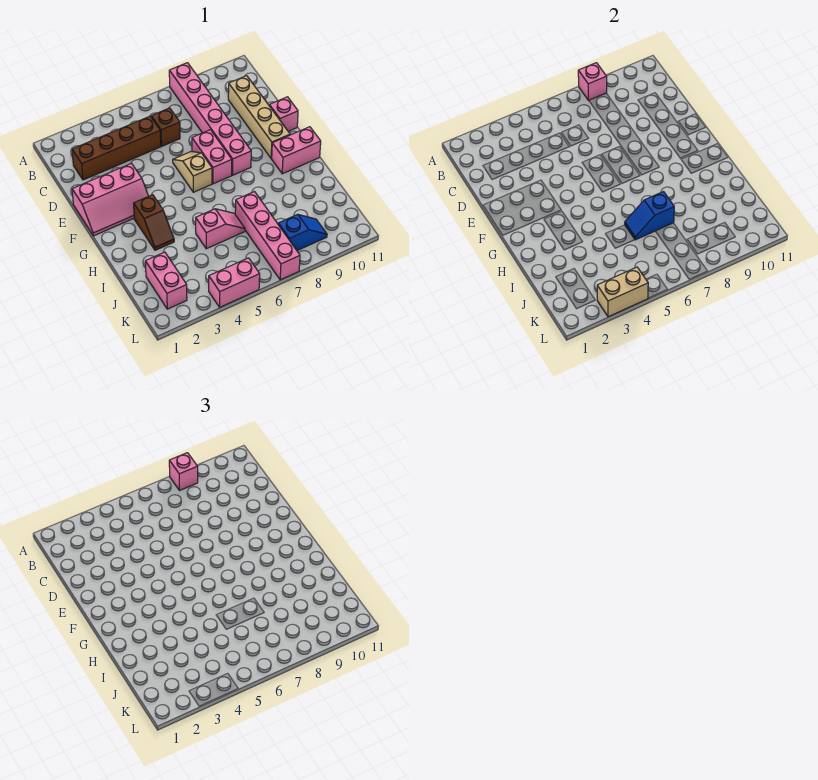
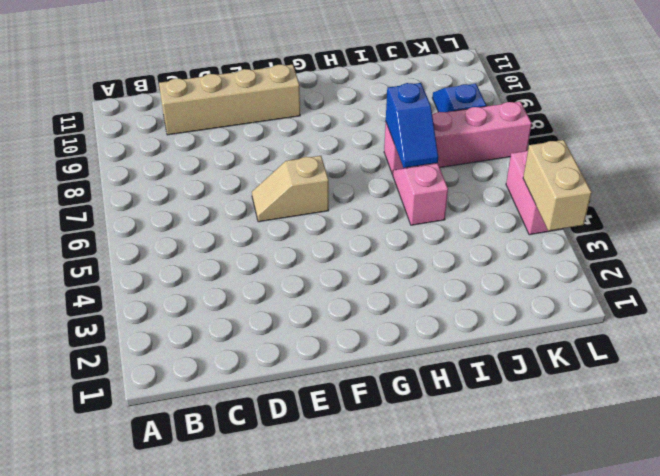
none -> pink brick A8:F8 level 1
none -> brown brick C2:C5 level 1
none -> brown brick C6 level 1

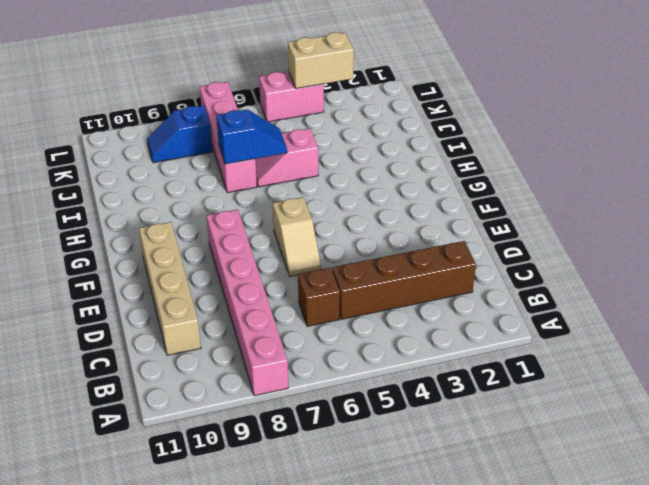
none -> pink slope E1:F3 level 1 top E
none -> pink brick E7:F7 level 1
none -> pink brick E11 level 1

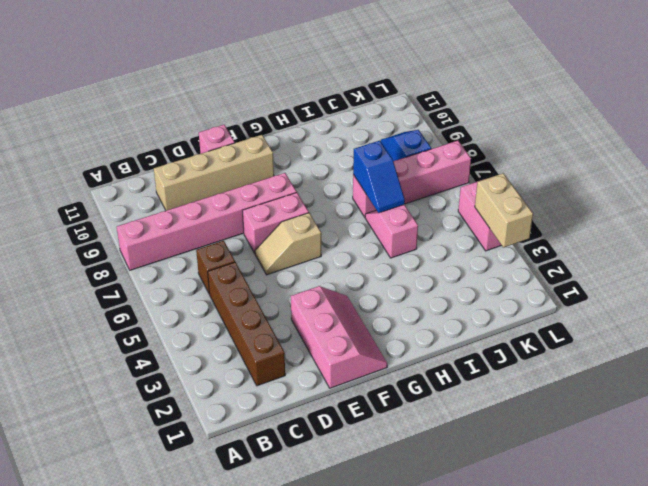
none -> brown slope G3:H3 level 1 top G
none -> pink brick G10:G11 level 1
none -> pink brick J2:K2 level 1

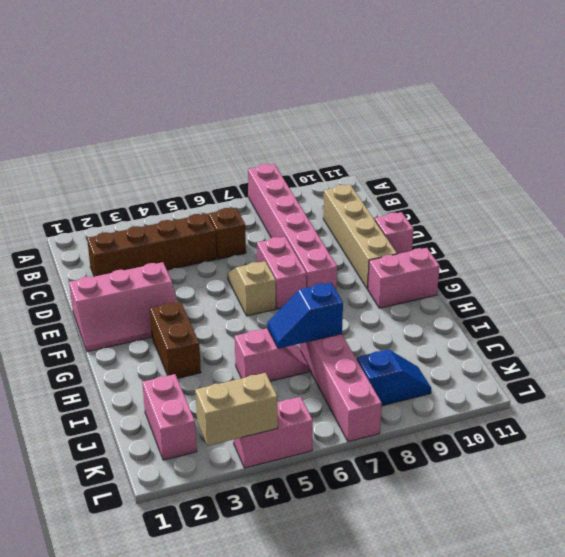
brown brick G3:H3 level 1 -> brown slope G3:H3 level 1 top G
none -> pink brick A8 level 2
none -> pink brick A8 level 3

